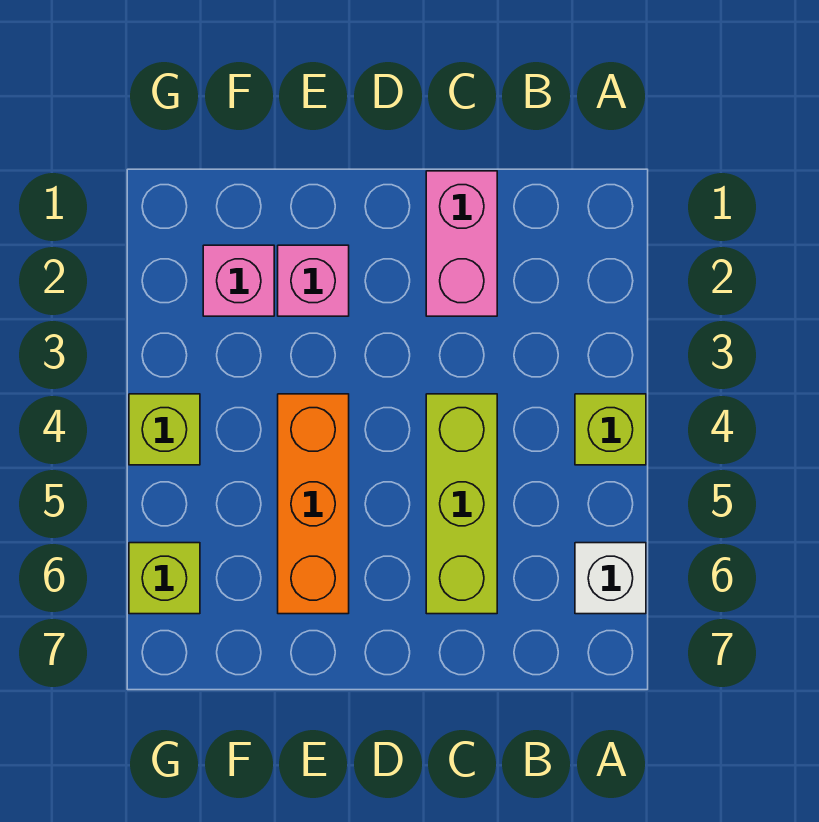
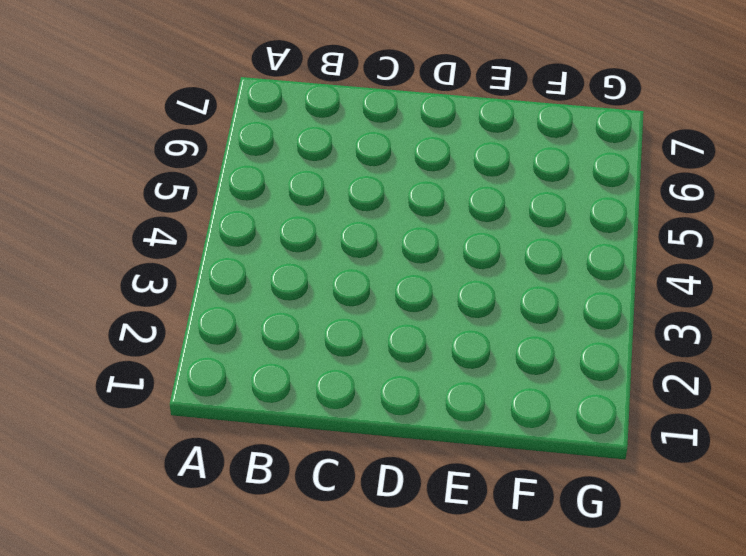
none -> lime brick A4 level 1
none -> white brick A6 level 1

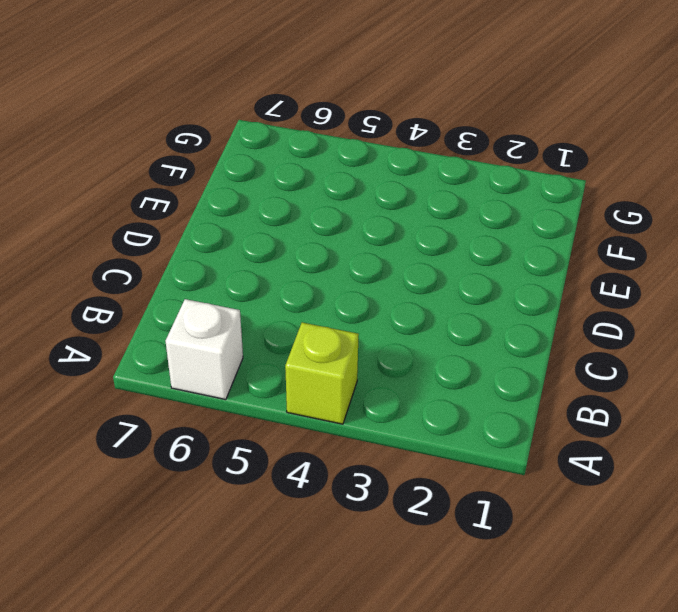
none -> pink brick C1:C2 level 1
none -> lime brick C4:C6 level 1

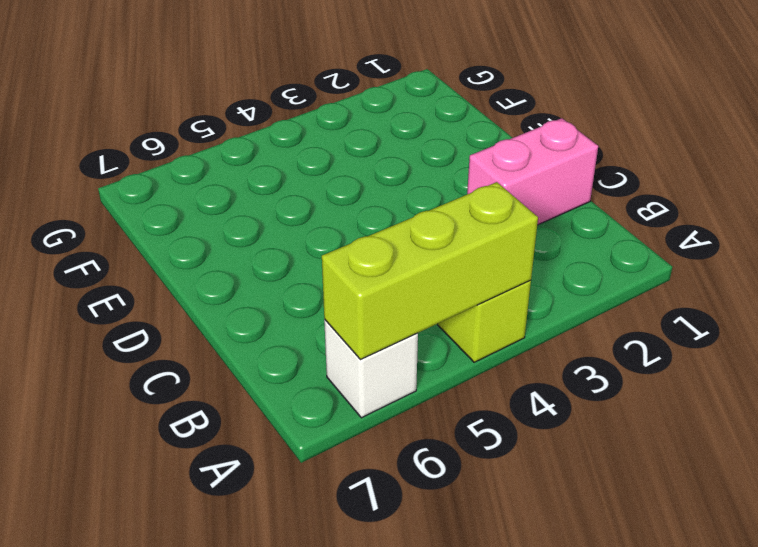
lime brick A4:A6 level 2 -> lime brick C4:C6 level 1
none -> pink brick E2 level 1
none -> orange brick E4:E6 level 1

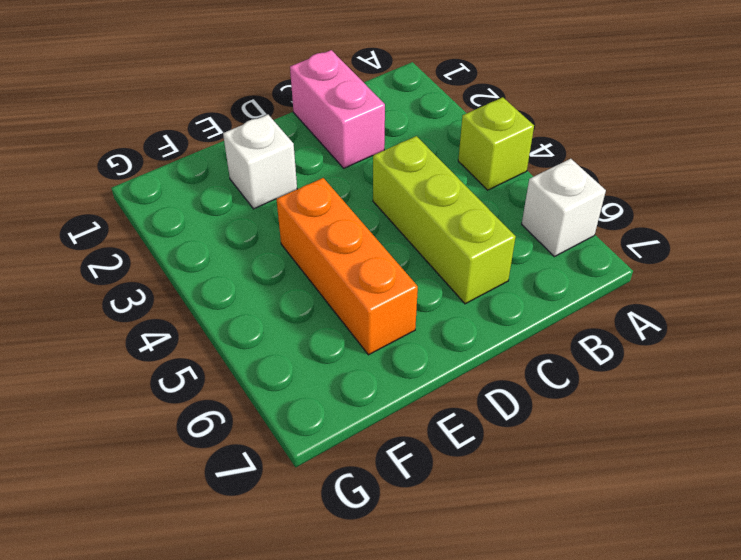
white brick E2 level 1 -> pink brick E2 level 1
none -> pink brick F2 level 1
none -> lime brick G4 level 1

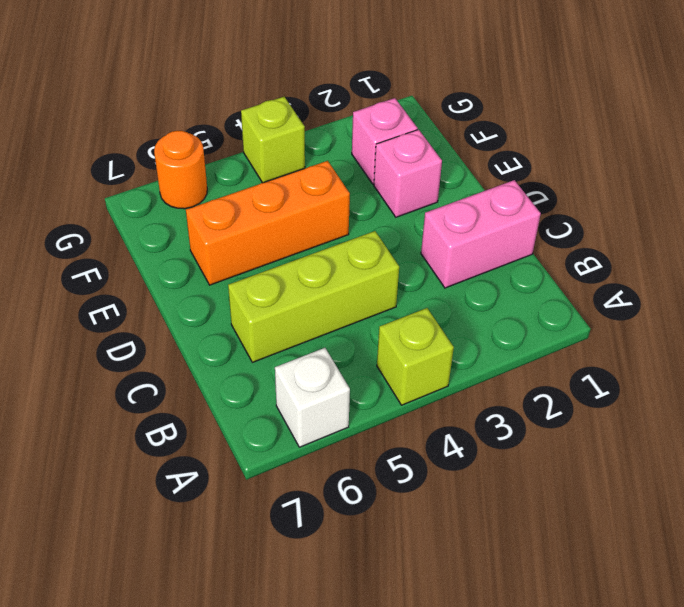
orange round brick G6 level 1 -> lime brick G6 level 1

